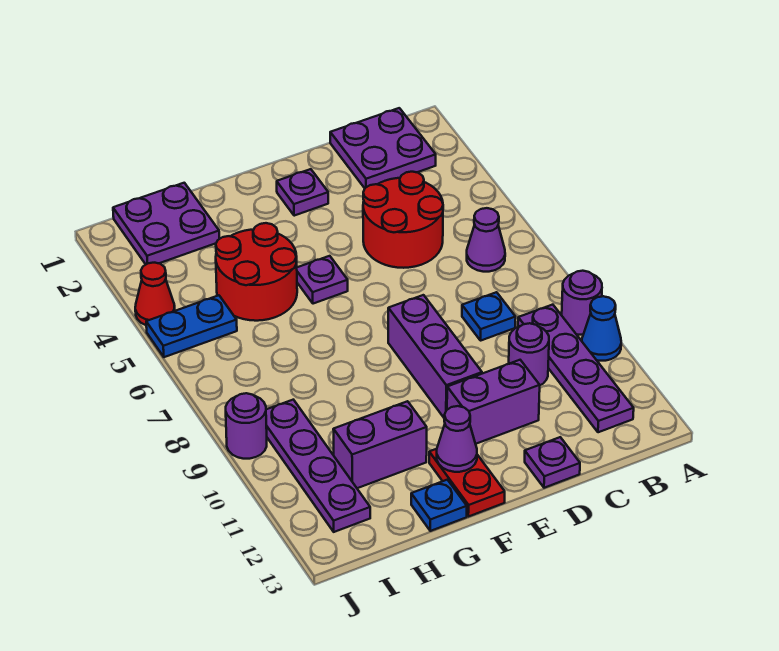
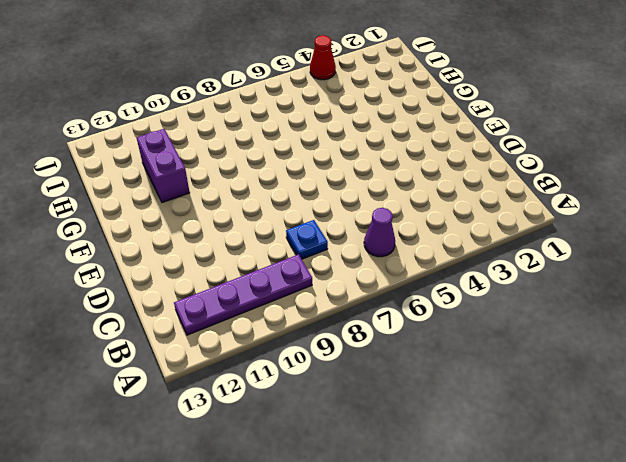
none -> purple round brick A9 level 1
none -> blue cone A10 level 1
none -> purple plate B1:C2 level 1

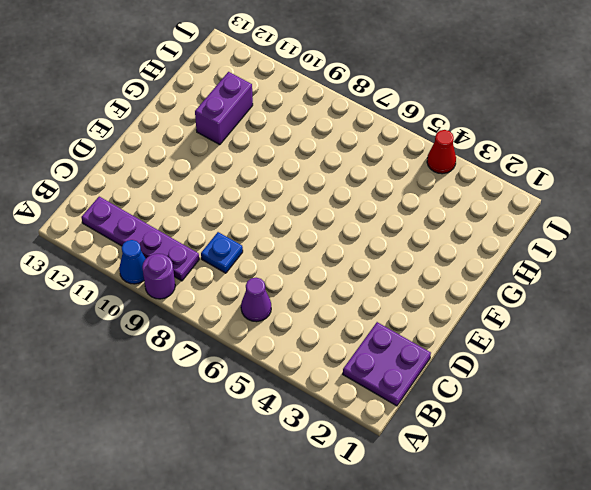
none -> red round brick C4:D5 level 1
none -> purple round brick C10 level 1
none -> purple brick D11:E11 level 1

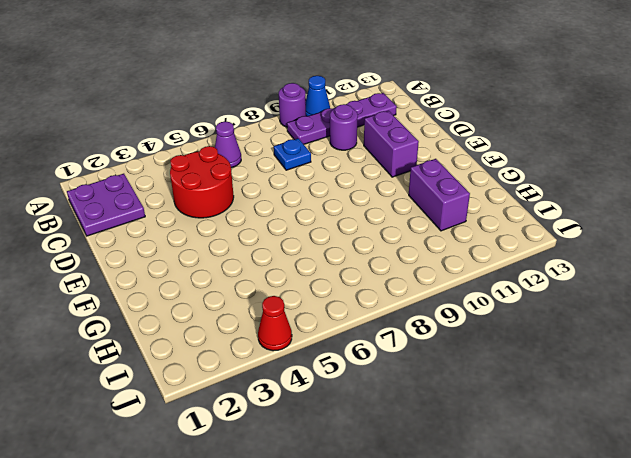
none -> purple plate D13 level 1
none -> purple plate E2 level 1
none -> purple brick E8:E10 level 1

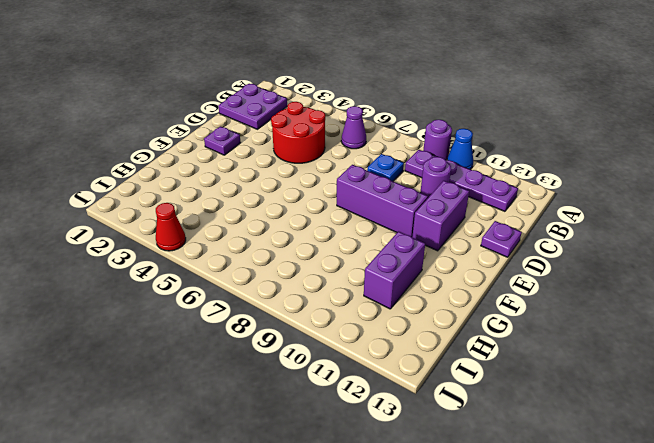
none -> purple plate F5 level 1
none -> red plate F12:F13 level 1
none -> red round brick G4:H5 level 1

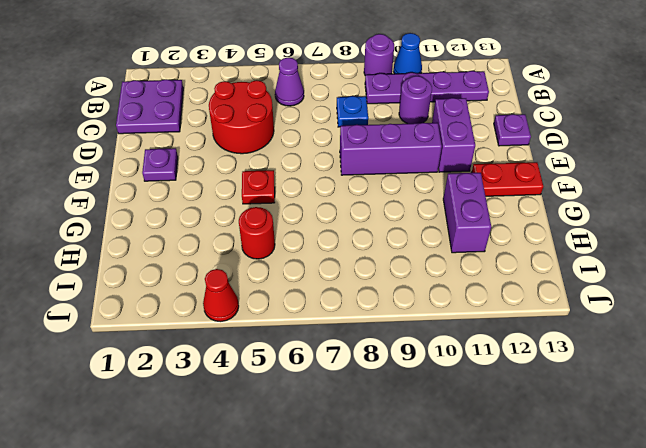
red plate F5 level 1 -> purple plate F5 level 1
red round brick H5 level 1 -> red round brick G4:H5 level 1
none -> blue plate G13 level 1
none -> purple plate H1:I2 level 1
none -> blue plate I5:J5 level 1

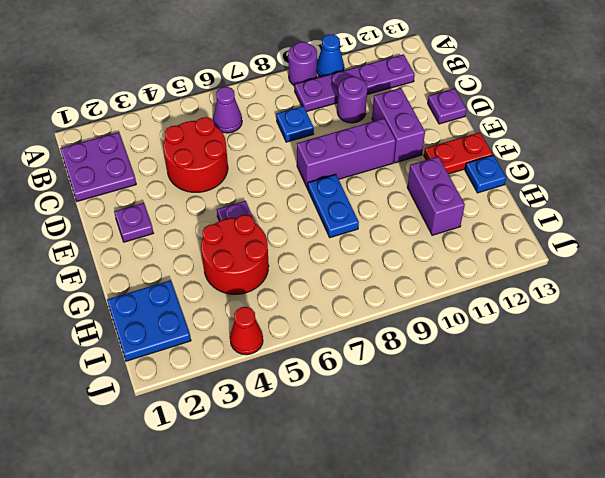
blue plate F8:G8 level 1 -> blue plate I5:J5 level 1
blue plate H1:I2 level 1 -> purple plate H1:I2 level 1
none -> purple plate I9:I12 level 1
none -> purple round brick J9 level 1
none -> purple cone F12 level 2

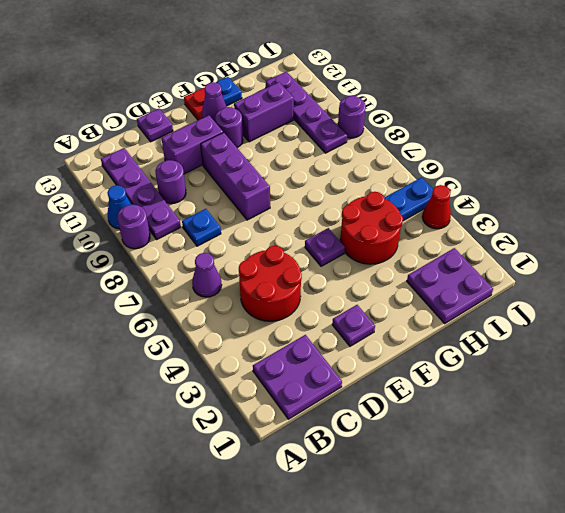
purple round brick F11 level 1 -> none

